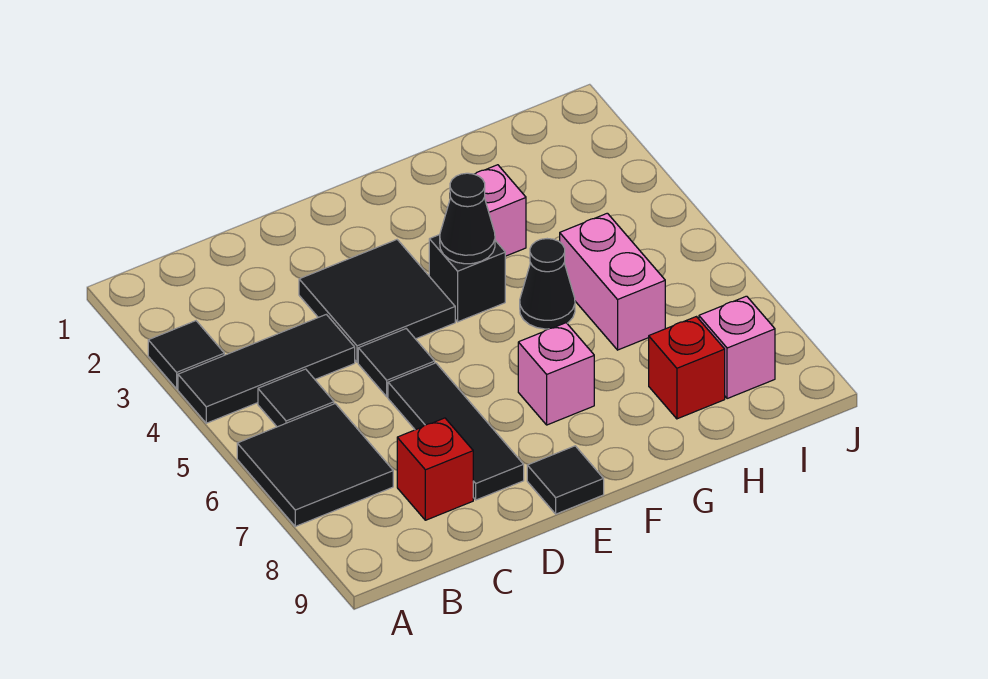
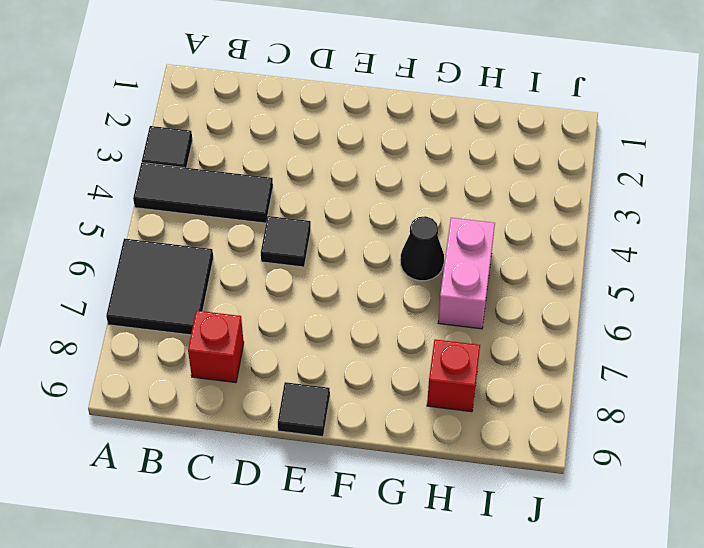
none -> black tile B5 level 1
none -> black tile D3:E4 level 1
none -> black tile D6:D8 level 1

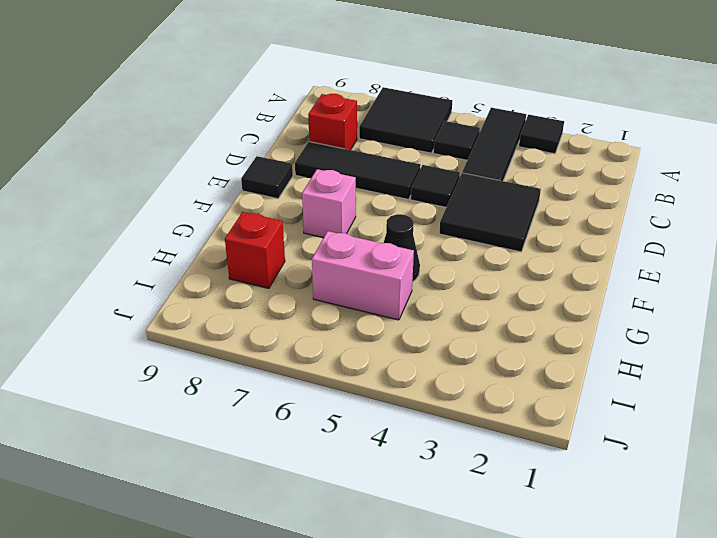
none -> black brick F4 level 1
none -> pink brick G3 level 1
none -> pink brick I8 level 1

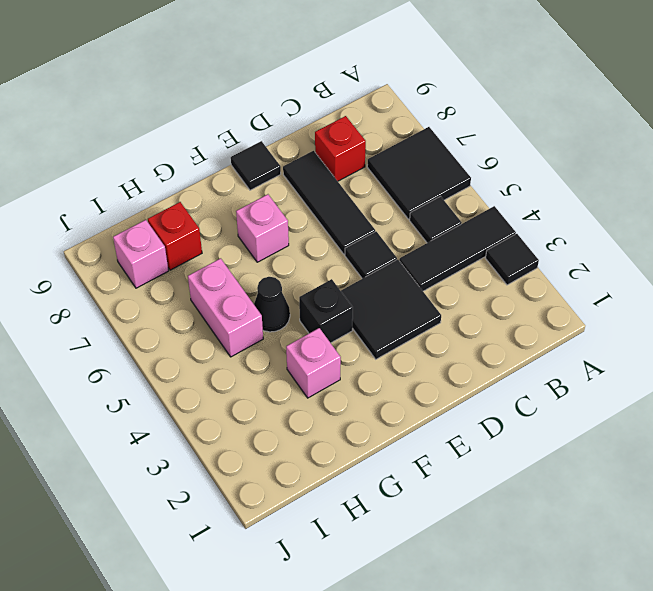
none -> black cone F4 level 2

